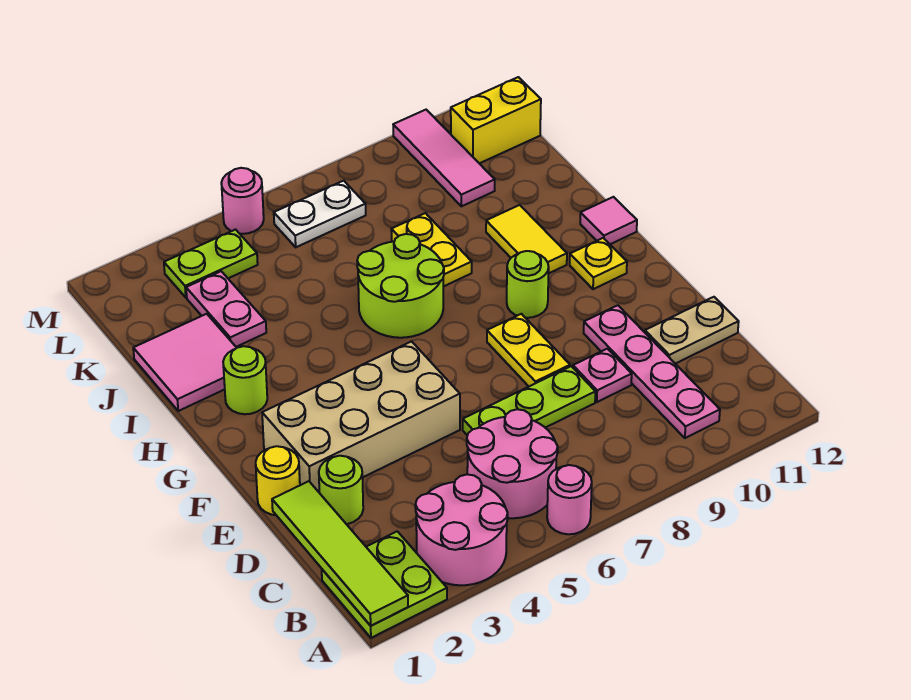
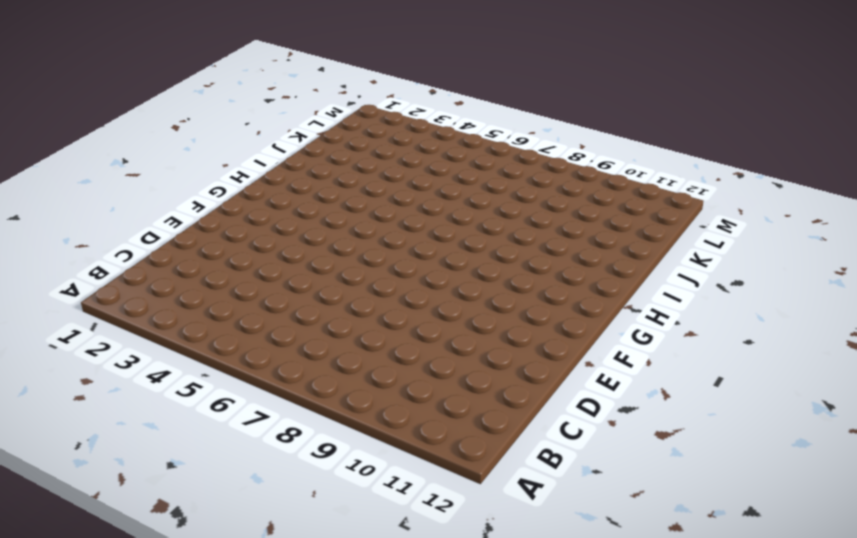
none -> lime plate A1:B2 level 1
none -> pink round brick A3:B4 level 1
none -> pink round brick A6 level 1

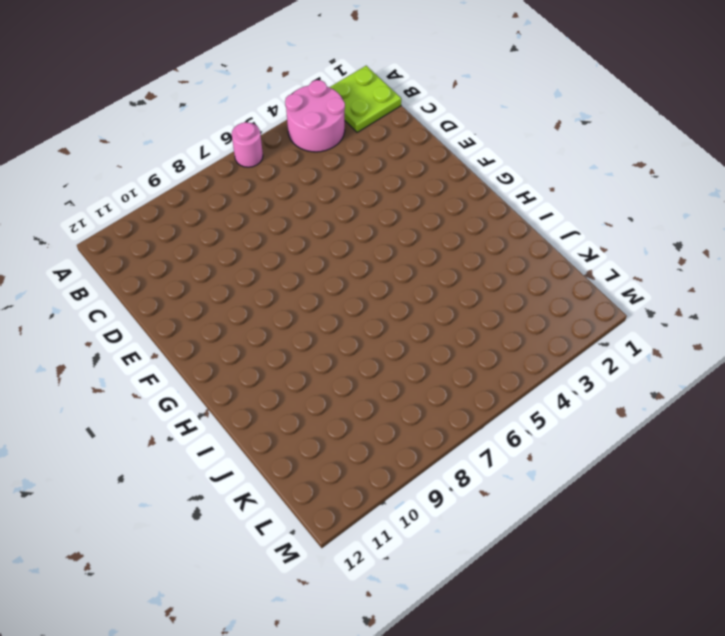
none -> pink round brick B5:C6 level 1
none -> pink plate B10:E10 level 1
none -> lime round brick D2 level 1

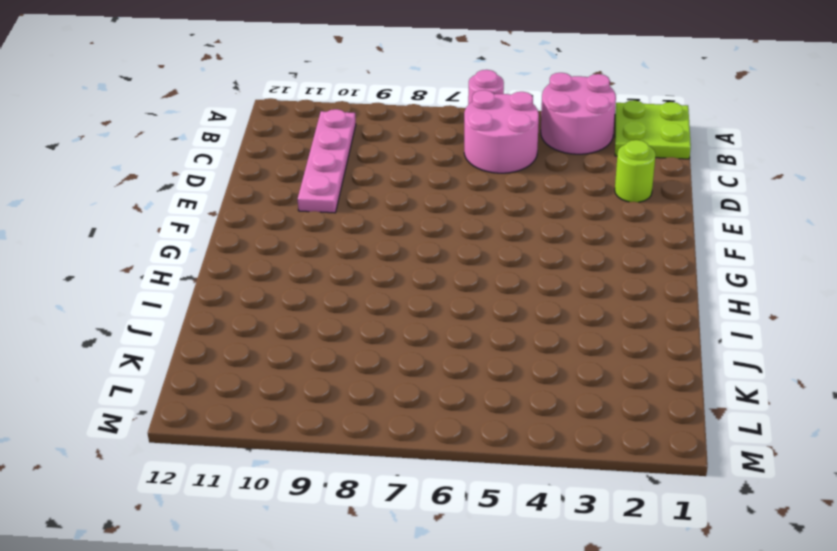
none -> lime plate D6:D8 level 1
none -> pink plate D9 level 1
none -> tan plate D11:D12 level 1

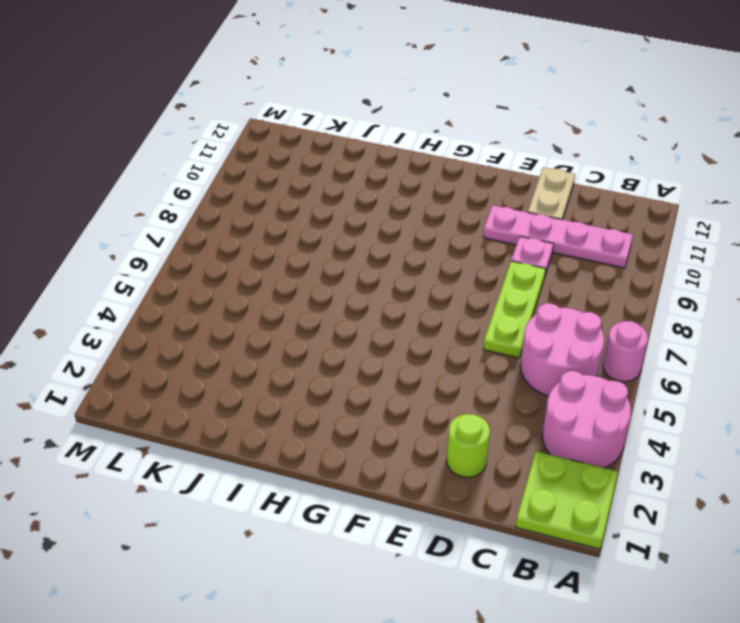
none -> yellow round brick E1 level 1
none -> tan brick E2:F5 level 1
none -> yellow plate E8:F8 level 1

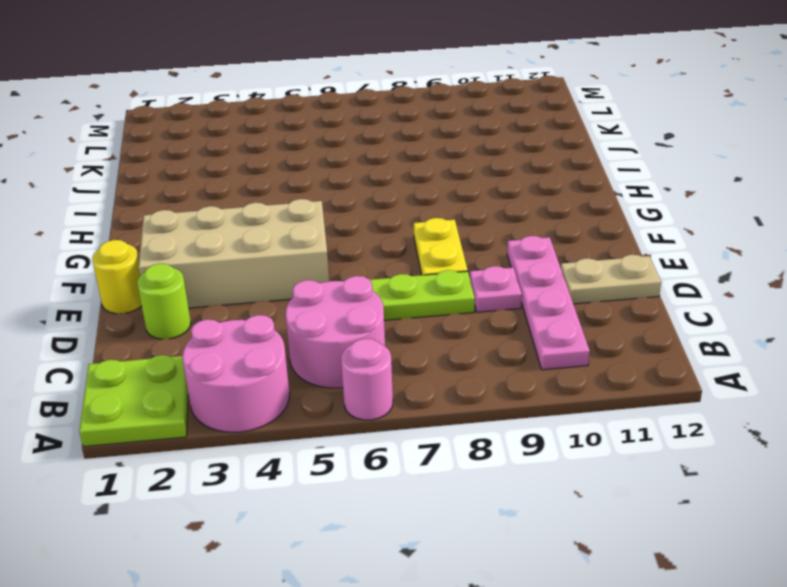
none -> lime round brick G9 level 1
none -> yellow plate G11 level 1
none -> lime round brick H2 level 1

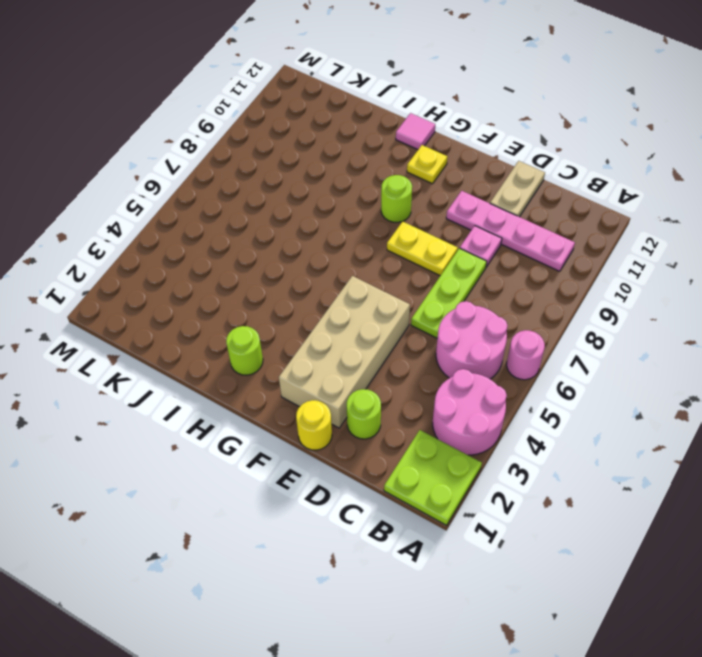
none -> lime round brick H6:I7 level 1
none -> yellow tile H10:I10 level 1
none -> pink tile I1:J2 level 1

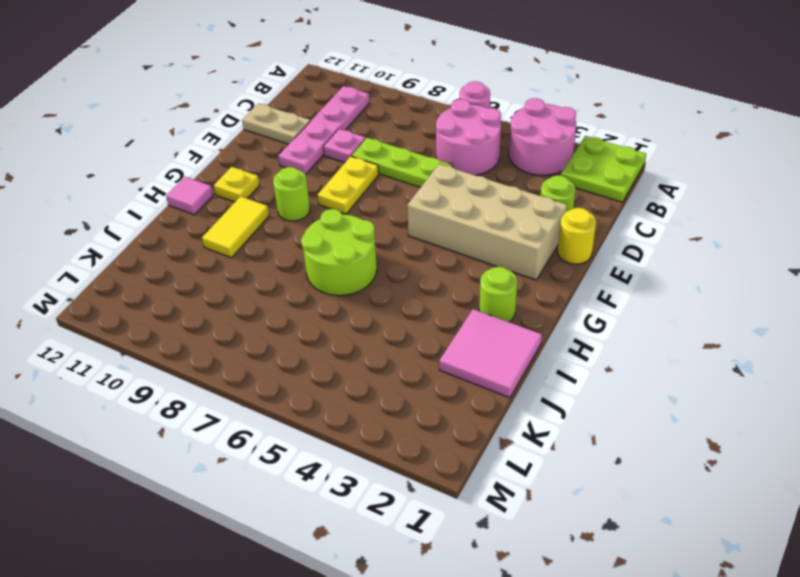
none -> yellow plate I8:J8 level 1
none -> pink plate J3:K3 level 1
none -> pink tile K10:M10 level 1

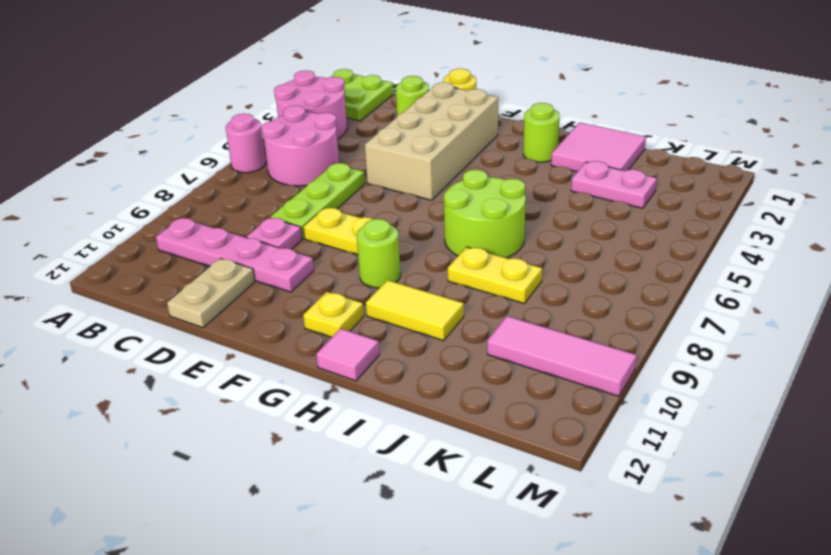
none -> lime plate L3:L4 level 1
none -> white plate L6:L7 level 1
none -> yellow brick L11:L12 level 1

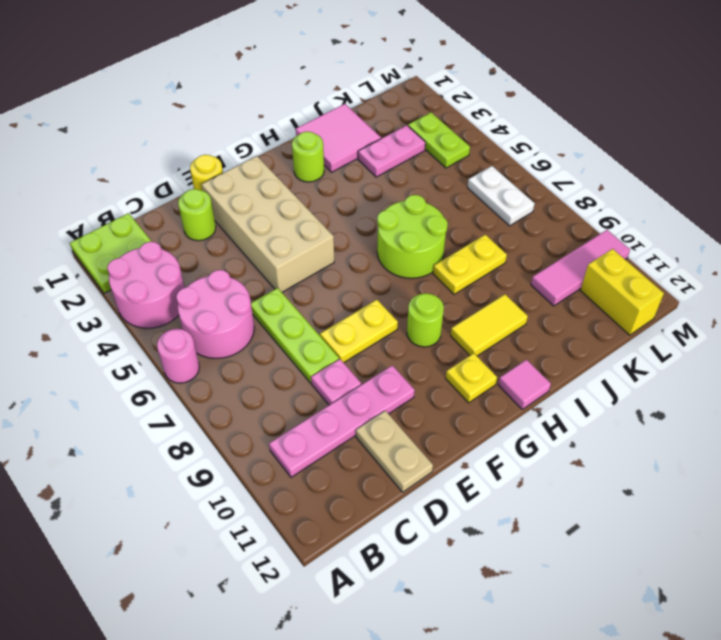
none -> pink round brick M5 level 1
none -> lime tile A1:D1 level 2

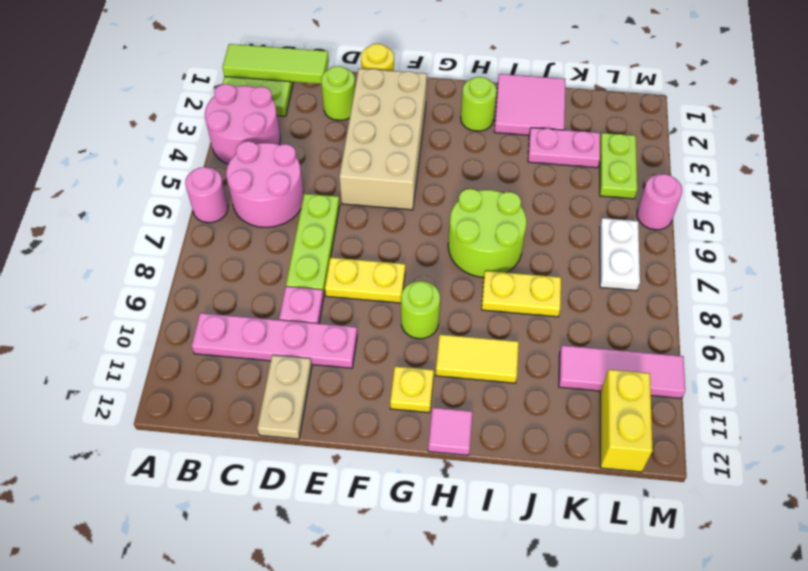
lime tile A1:C1 level 2 -> lime tile A1:D1 level 2

